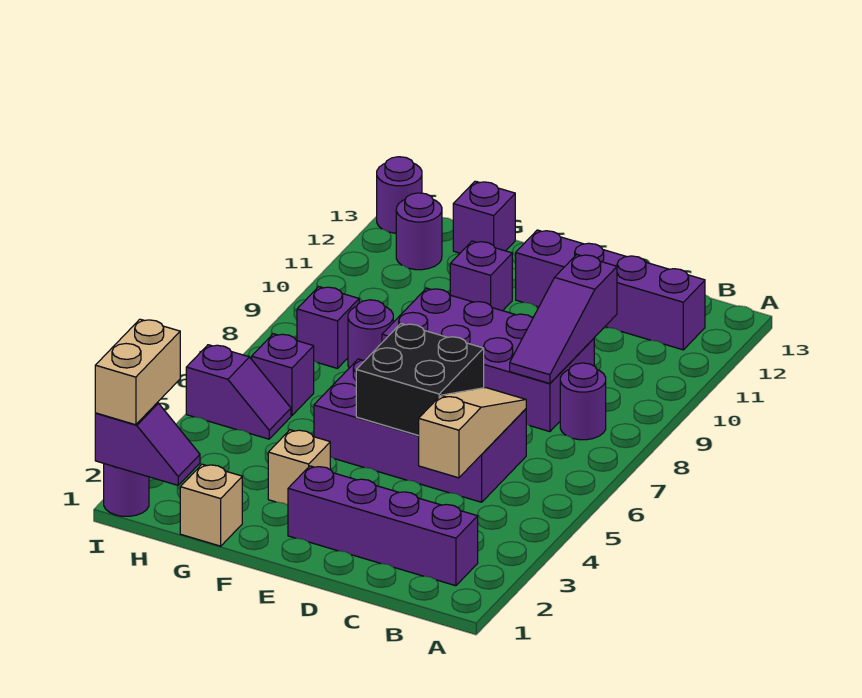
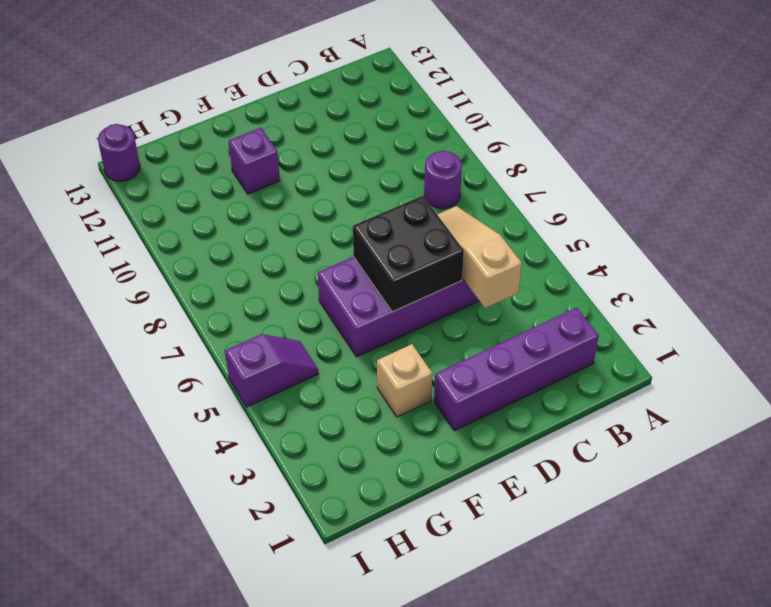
none -> purple brick B12:E12 level 1
none -> purple brick C8:F9 level 1
none -> tan brick G1 level 1

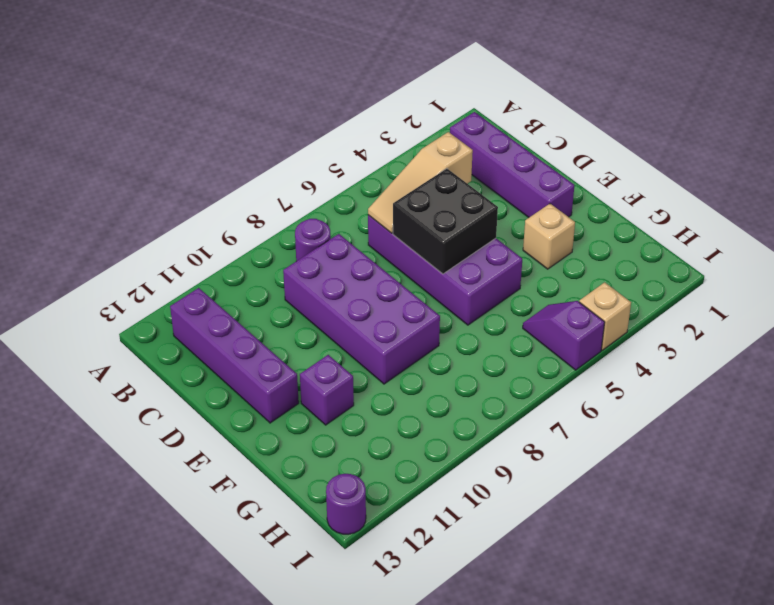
tan brick I4 level 1 -> tan brick G1 level 1
none -> purple round brick G8 level 1
none -> purple brick G13 level 1
none -> purple brick H6 level 1

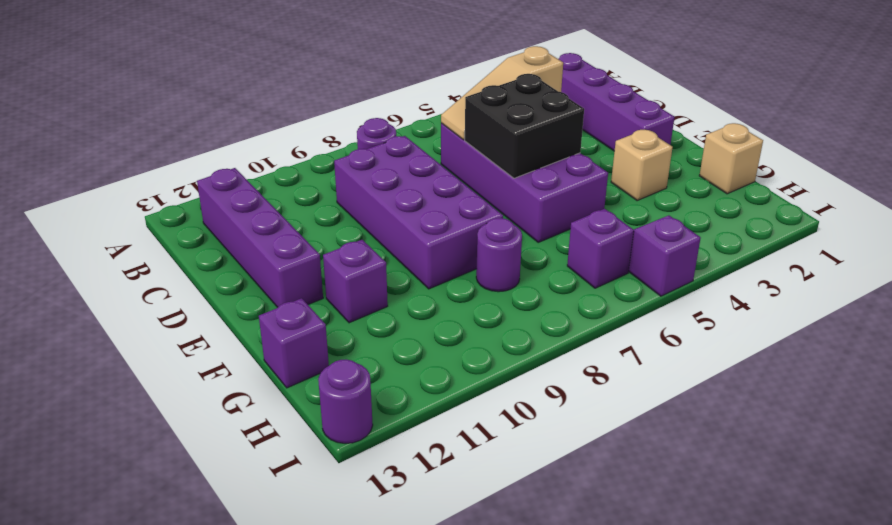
none -> purple brick H8 level 1
none -> purple round brick H12 level 1
none -> purple round brick I1 level 1

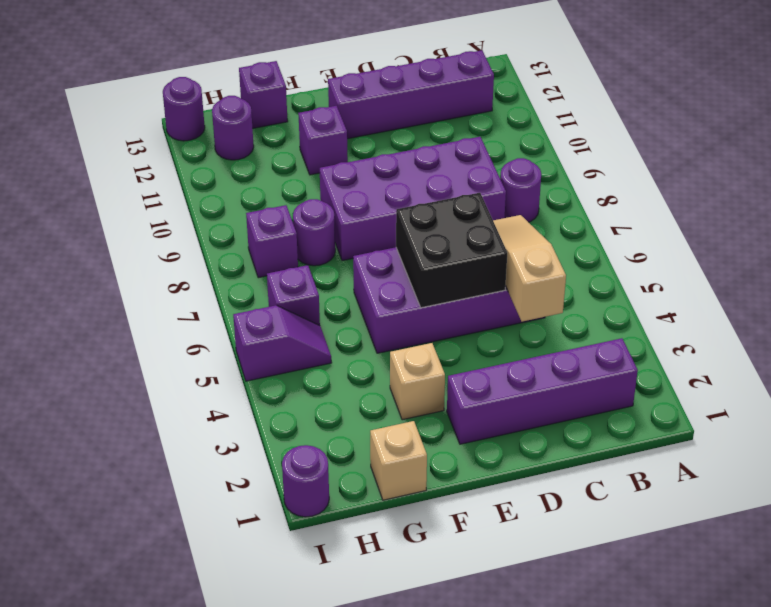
none -> purple slope C8:C10 level 2 top 10
none -> purple slope H1:I1 level 2 top I
none -> tan brick I1:I2 level 3

